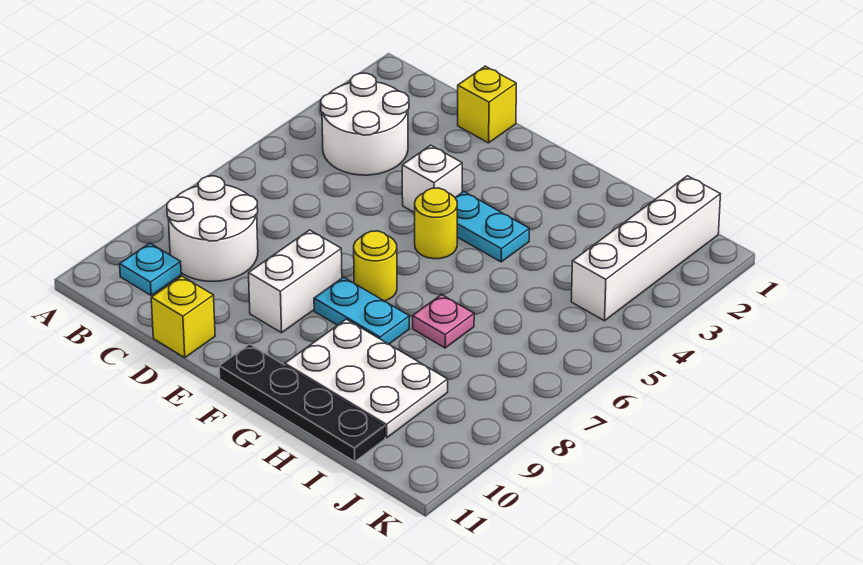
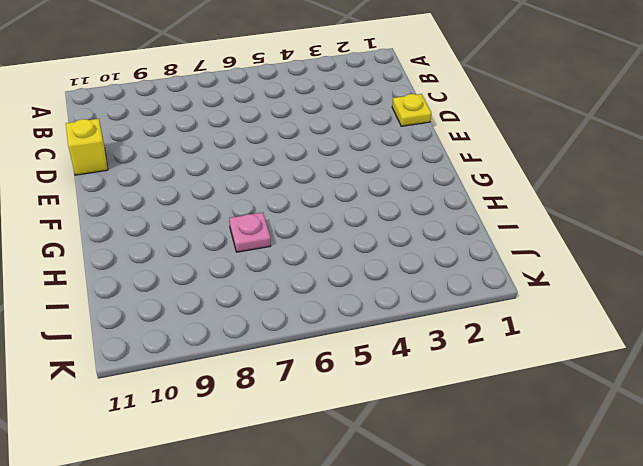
yellow plate D1 level 1 -> yellow brick D1 level 1
none -> white round brick B3:C4 level 1
none -> white round brick B8:C9 level 1
none -> cyan plate B10 level 1

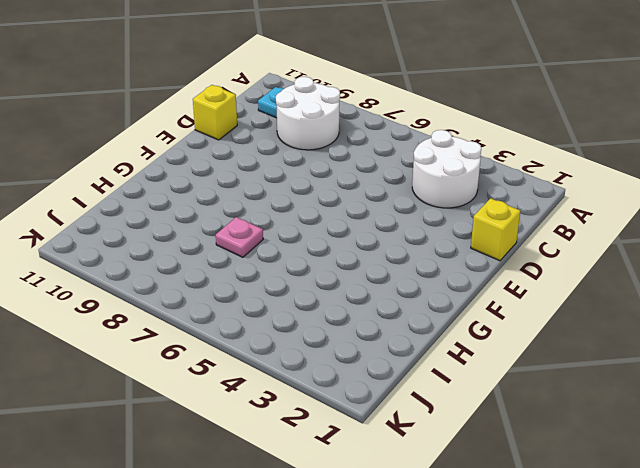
none -> white brick E4 level 1
none -> white brick E8:E9 level 1
none -> cyan plate F4:G4 level 1

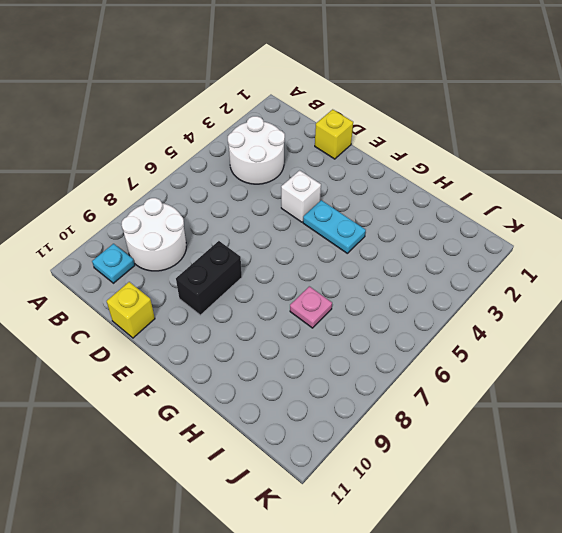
black brick E8:E9 level 1 -> white brick E8:E9 level 1
none -> yellow round brick F5 level 1
none -> yellow round brick F7 level 1
none -> cyan plate F8:G8 level 1

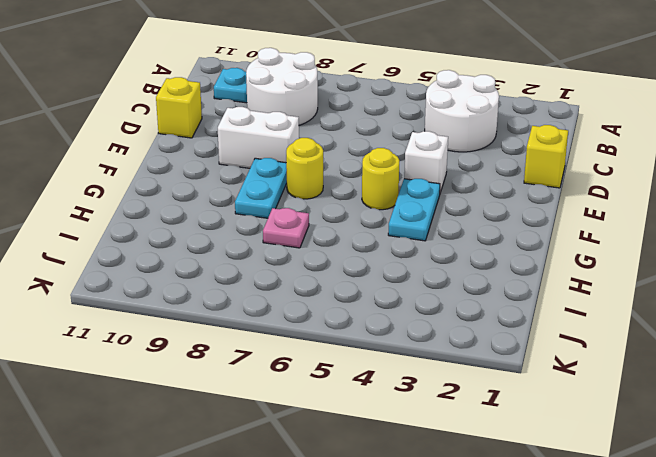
none -> black plate F11:I11 level 1
none -> white plate G9:I10 level 1
none -> white brick J1:J4 level 1

